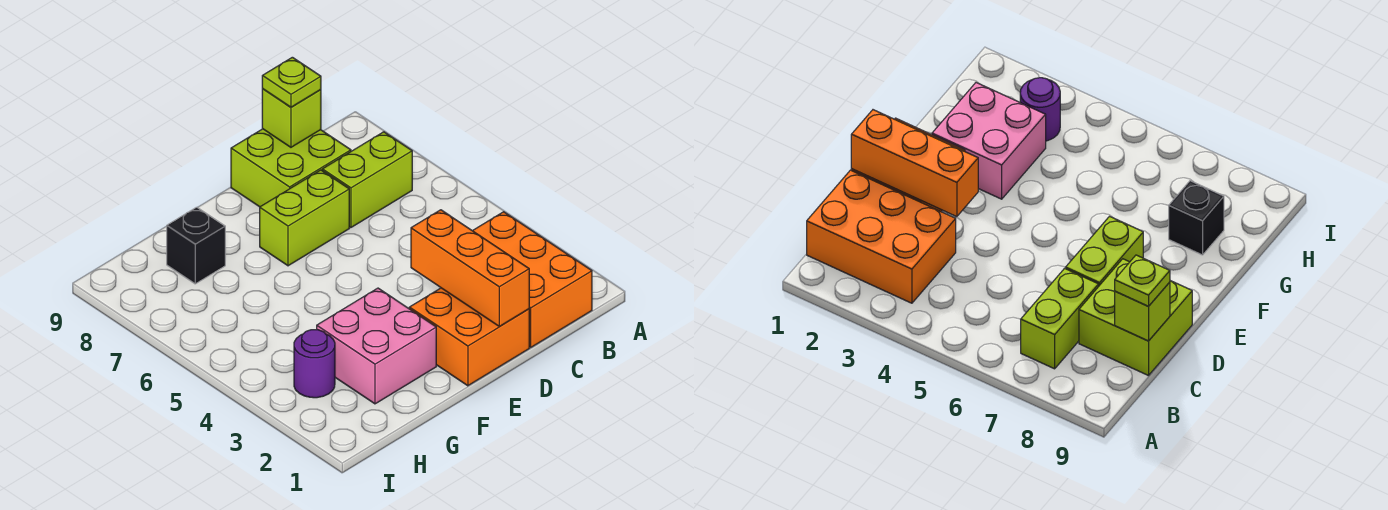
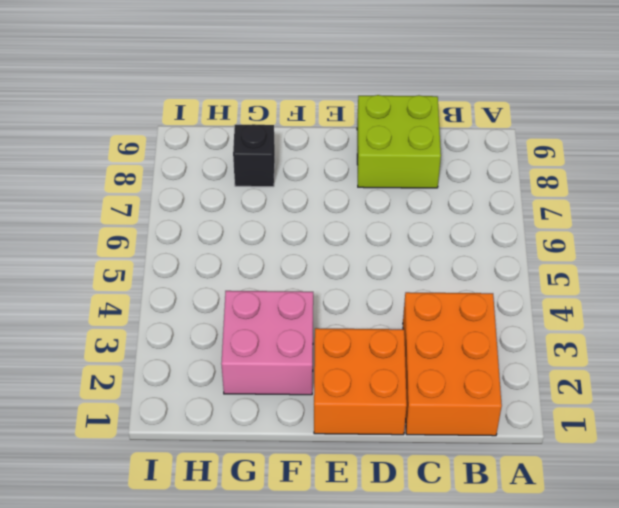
none -> lime brick B7:C7 level 1
none -> lime brick D7:E7 level 1

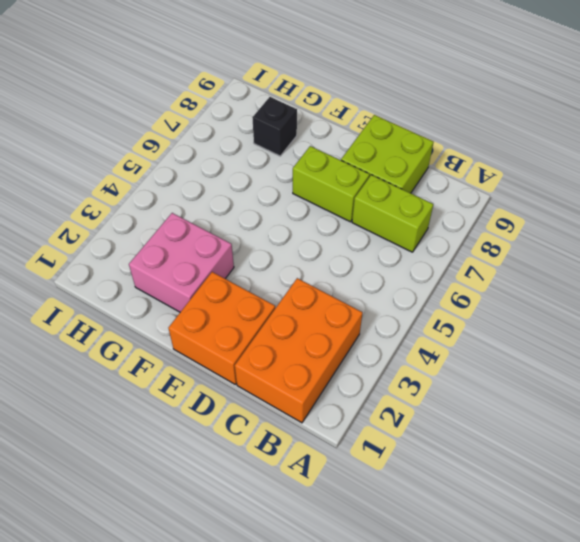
none -> purple round brick H3 level 1
none -> lime brick C9 level 2

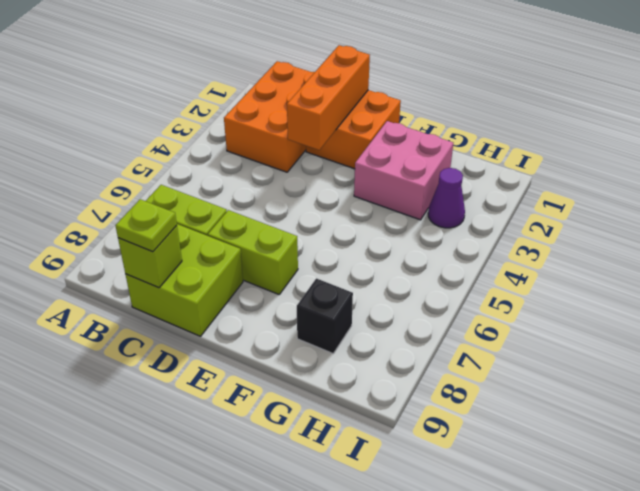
purple cone H3 level 1 -> purple round brick H3 level 1

